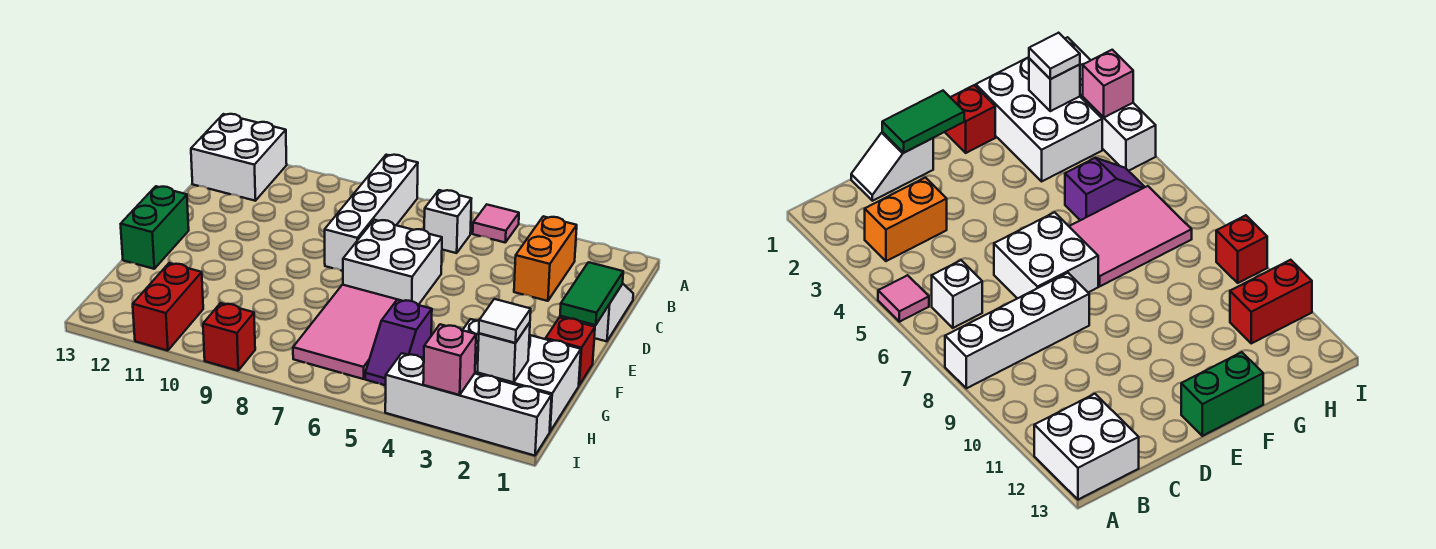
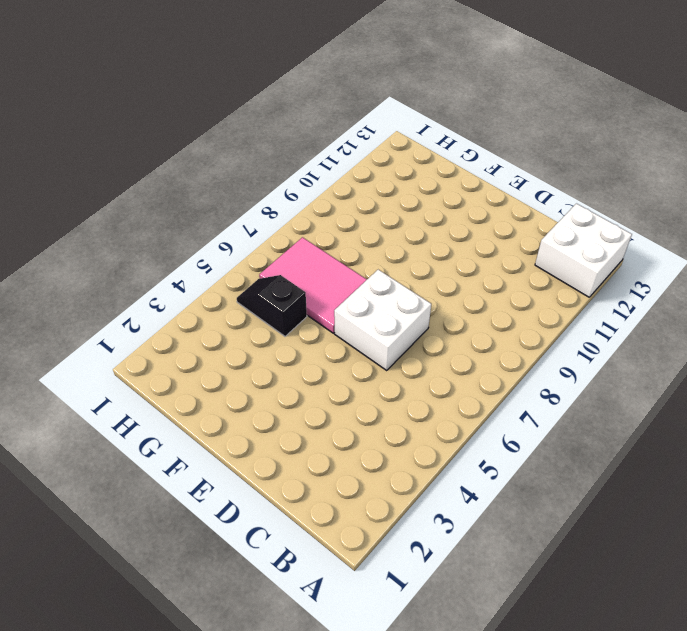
black slope G5:H5 level 1 top G -> purple slope G5:H5 level 1 top G
none -> pink tile A5 level 1
none -> white brick A8:D8 level 1
none -> orange brick B3:C3 level 1

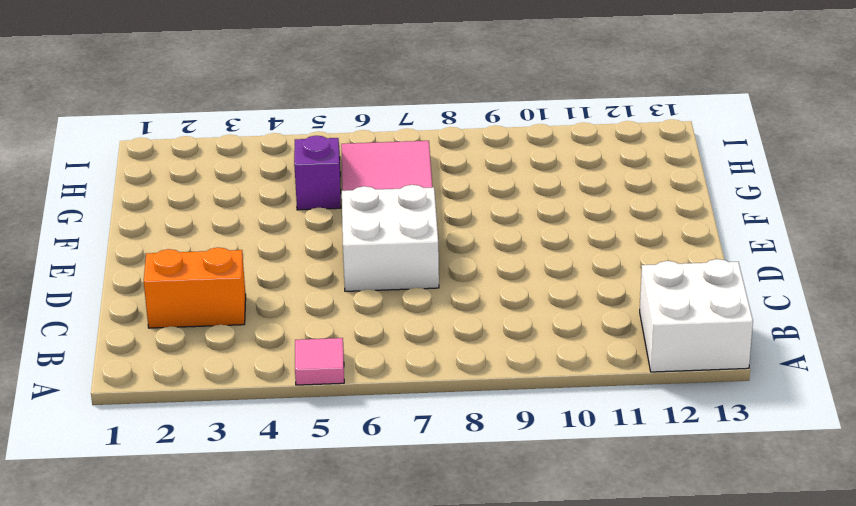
orange brick C2:C3 level 1 -> orange brick B3:C3 level 1
none -> white brick A8:D8 level 1
none -> white brick B6 level 1
none -> white slope C1:D1 level 1 top D

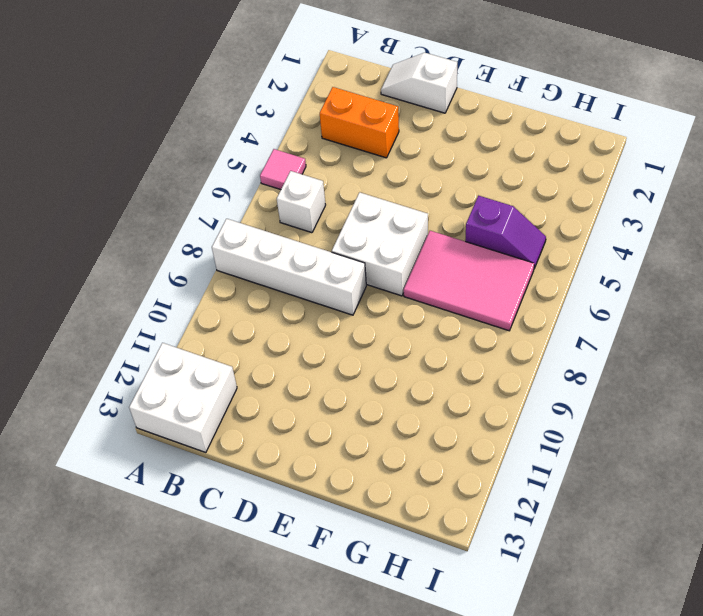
none -> green brick E13:F13 level 1
none -> red brick F1 level 1
none -> white brick G1:H3 level 1

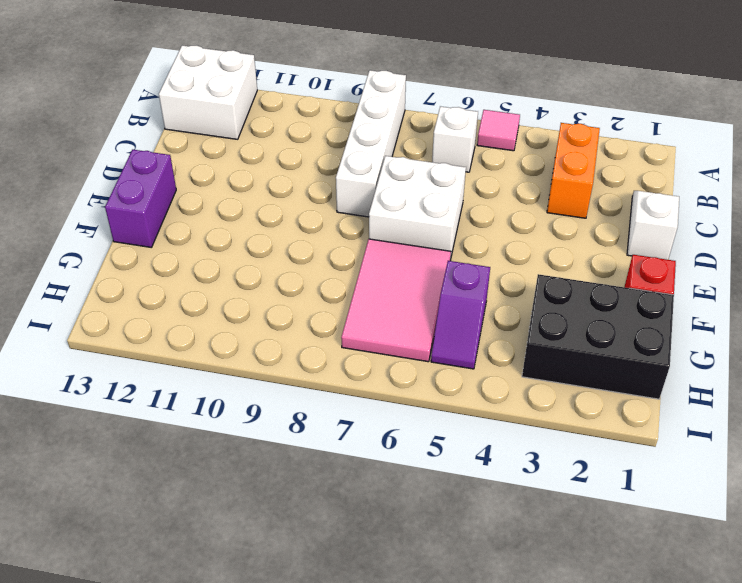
purple brick E13:F13 level 1 -> green brick E13:F13 level 1
black brick G1:H3 level 1 -> white brick G1:H3 level 1
none -> red brick H11:I11 level 1
none -> white brick I1:I4 level 1
none -> red brick I9 level 1

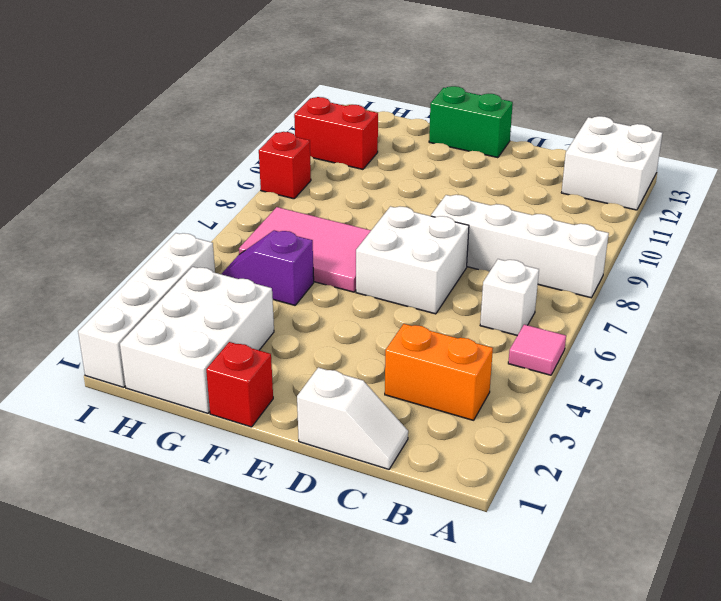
none -> green tile D1:E1 level 2
none -> white brick H2 level 2
none -> pink brick I3 level 2

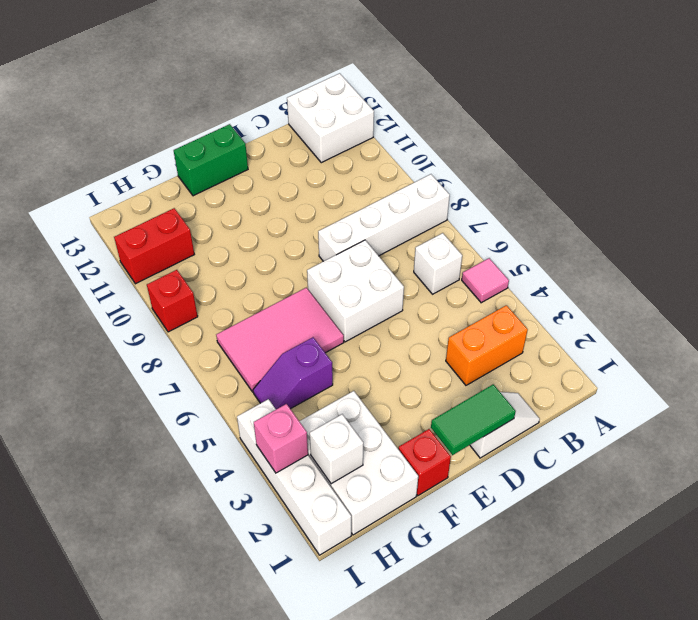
none -> white tile H2 level 3

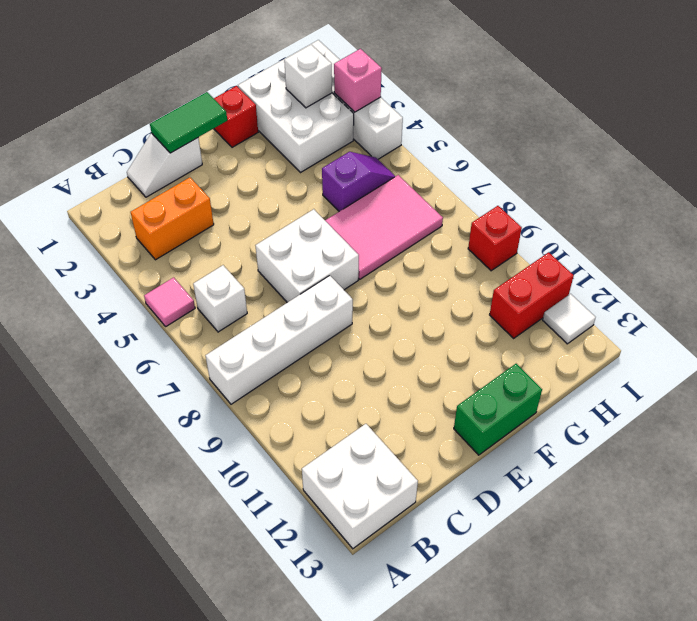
white tile I12 level 1 -> white tile H2 level 3

